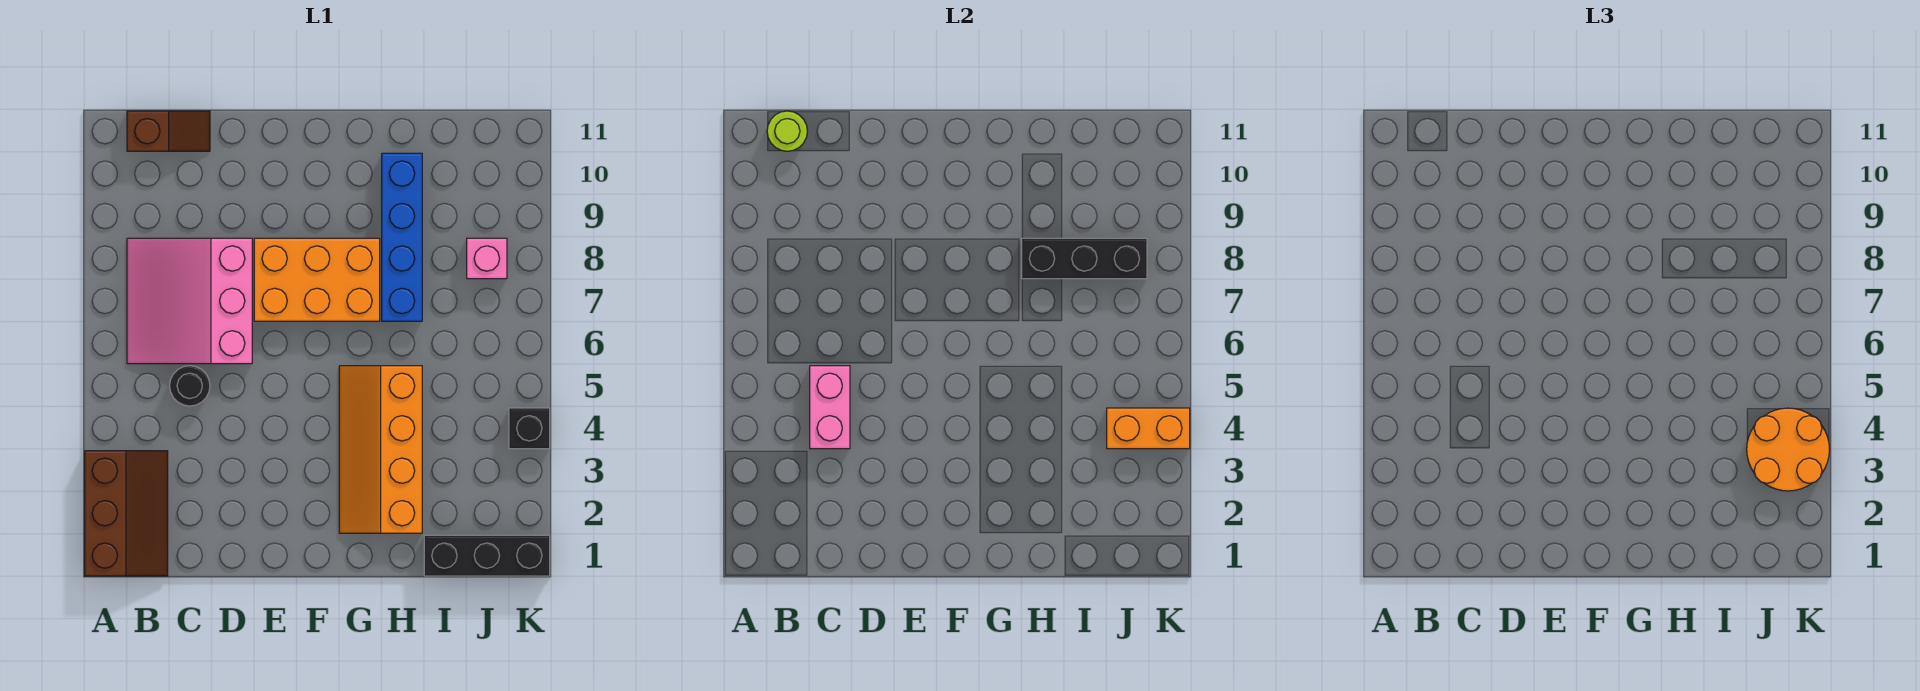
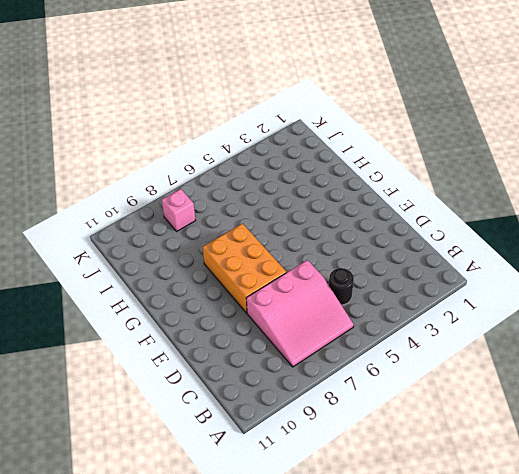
none -> brown slope A1:B3 level 1 top A
none -> brown slope B11:C11 level 1 top B
none -> orange slope G2:H5 level 1 top H

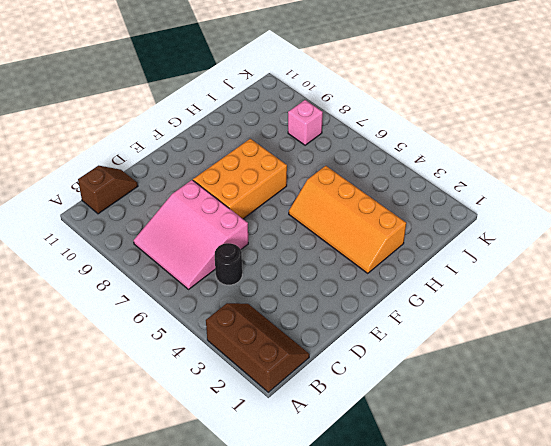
none -> blue brick H7:H10 level 1
none -> black brick I1:K1 level 1
none -> black brick K4 level 1

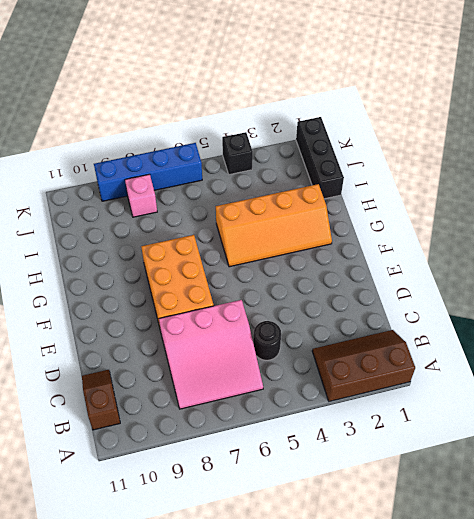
blue brick K6:K9 level 1 -> blue brick H7:H10 level 1
none -> lime round brick B11 level 2
none -> pink brick C4:C5 level 2
none -> black brick H8:J8 level 2

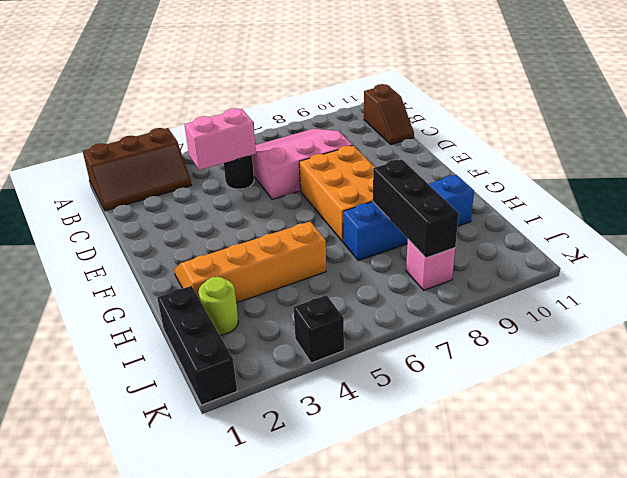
lime round brick I2 level 1 -> lime round brick B11 level 2
none -> orange brick J4:K4 level 2
none -> orange round brick J3:K4 level 3

